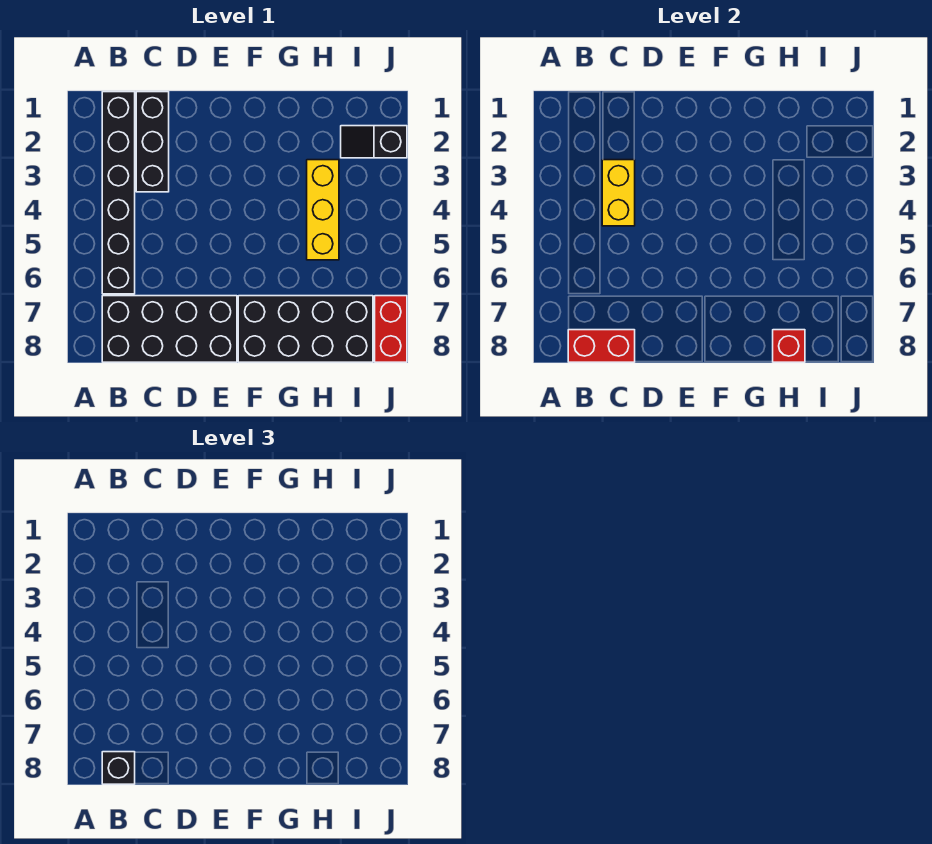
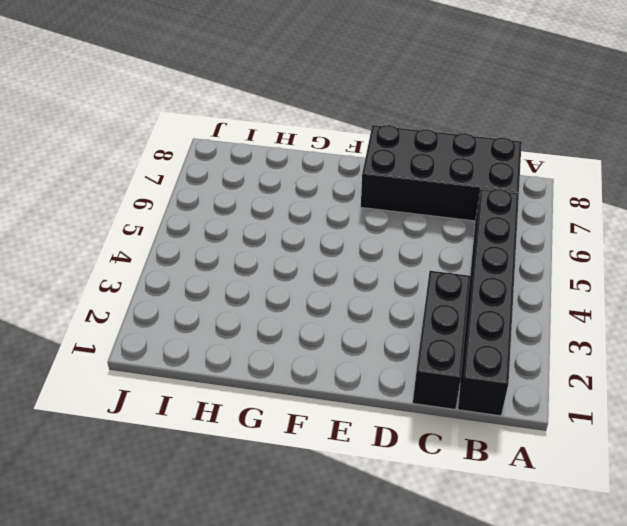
none -> black brick F7:I8 level 1
none -> yellow brick H3:H5 level 1

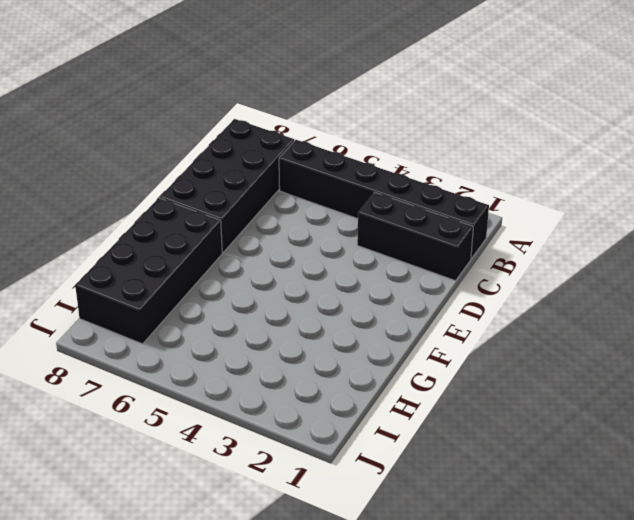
none -> yellow brick H3:H5 level 1
none -> black slope I2:J2 level 1 top J

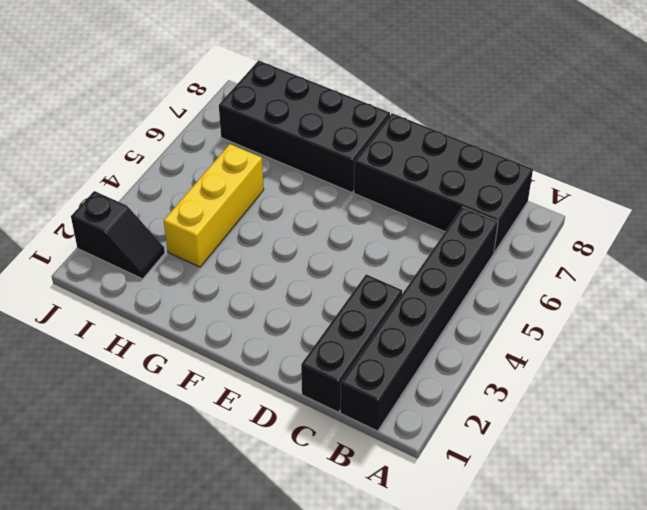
none -> red brick J7:J8 level 1
none -> red brick B8:C8 level 2

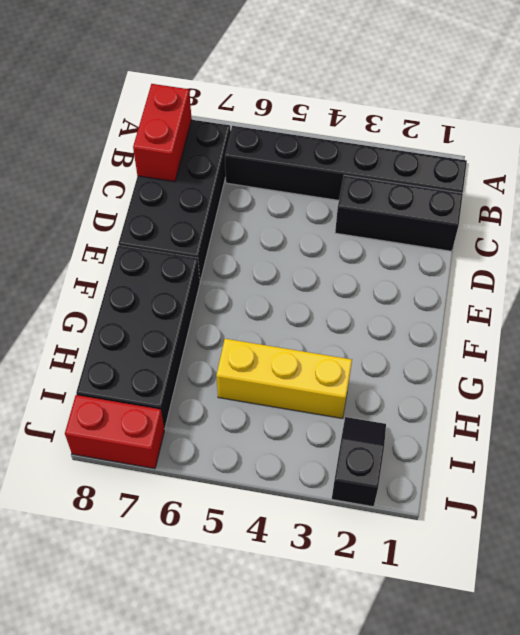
none -> yellow brick C3:C4 level 2
none -> red brick H8 level 2

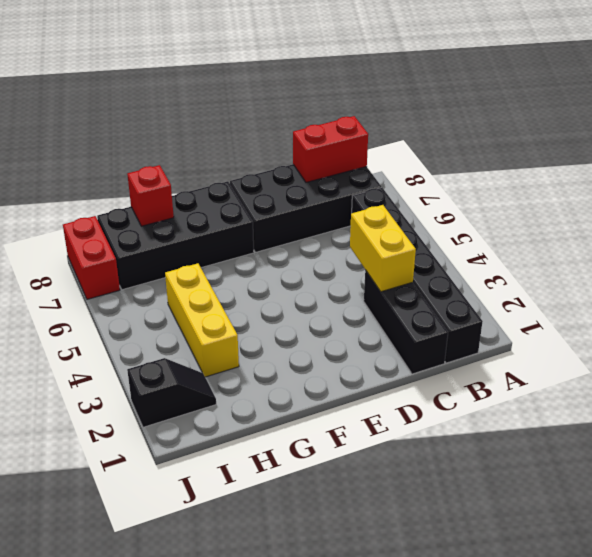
none -> black brick B8 level 3

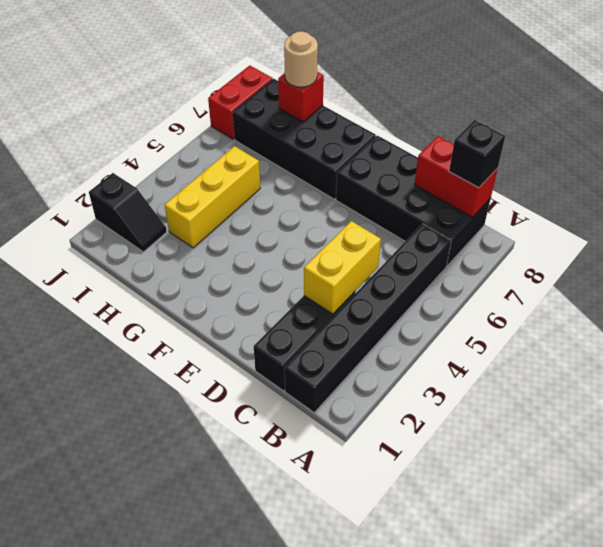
tan round brick H8 level 3 -> none

